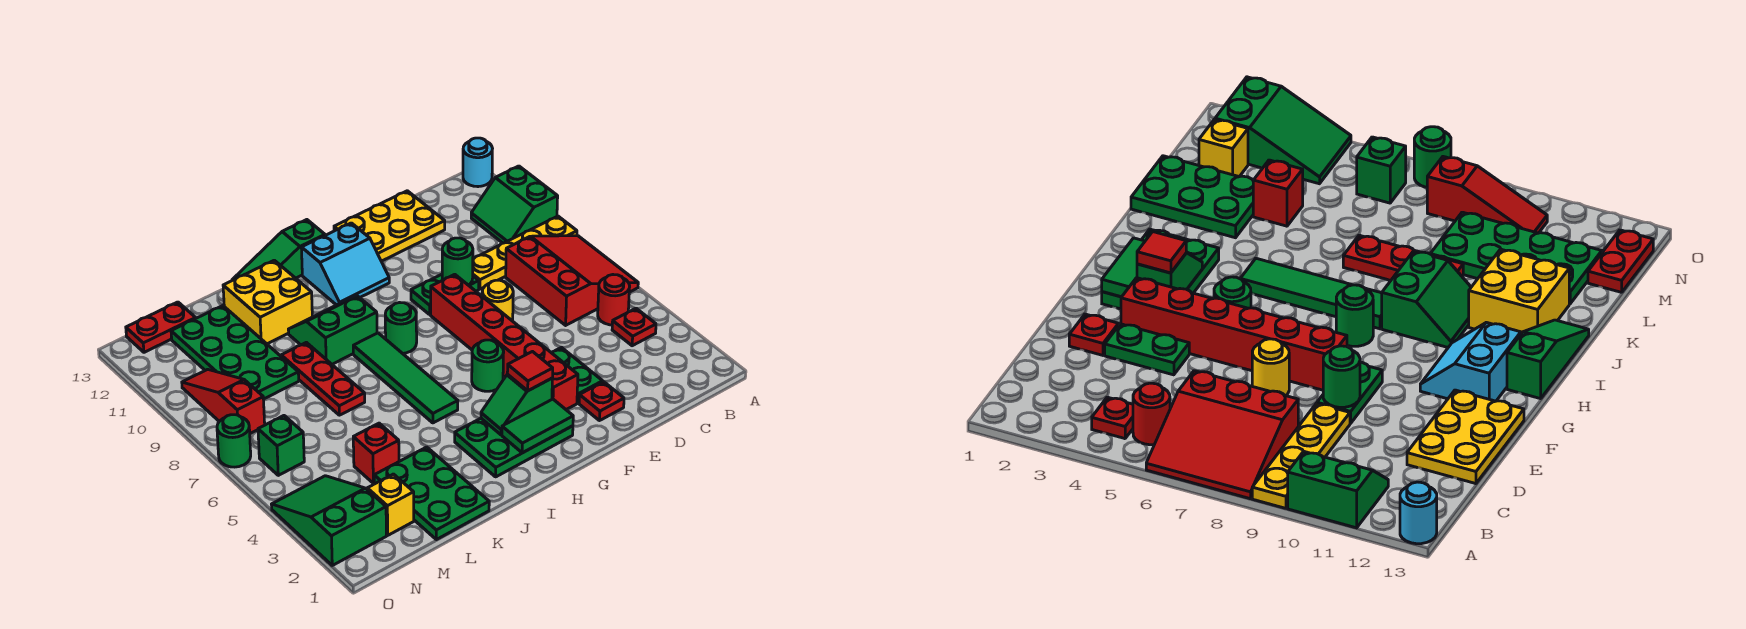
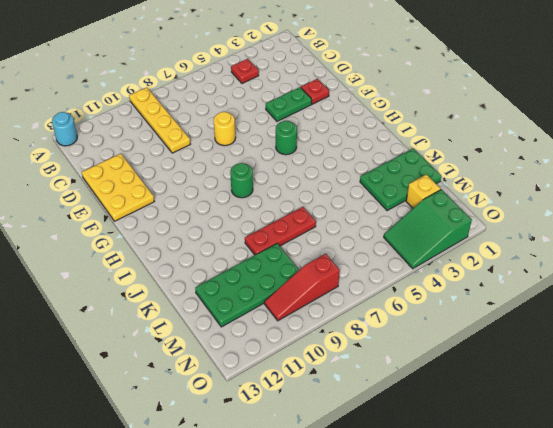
none -> red slope A6:C8 level 1 top C
none -> green slope A10:B11 level 1 top A
none -> red round brick B5 level 1
none -> green plate E9:F9 level 1

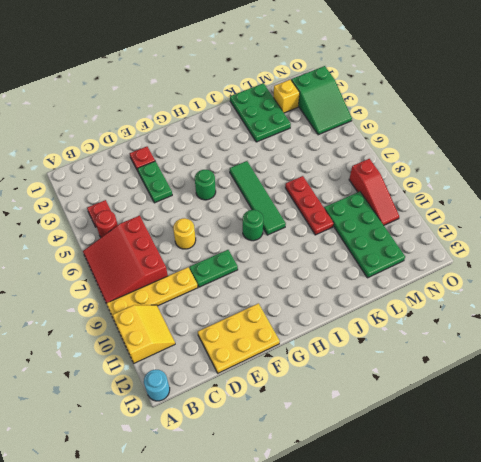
yellow slope A10:B11 level 1 top A -> green slope A10:B11 level 1 top A
none -> red brick F3:F8 level 1
none -> green plate G2:I3 level 1
none -> cyan slope G11:H12 level 1 top 12
none -> green slope H13:J13 level 1 top H

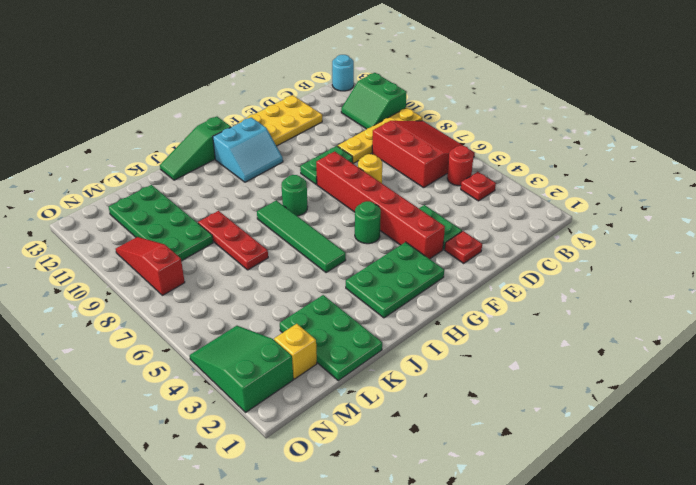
none -> green slope I9:J10 level 1 top 9
none -> yellow brick J11:K12 level 1
none -> red brick L4 level 1
none -> red plate M13:N13 level 1

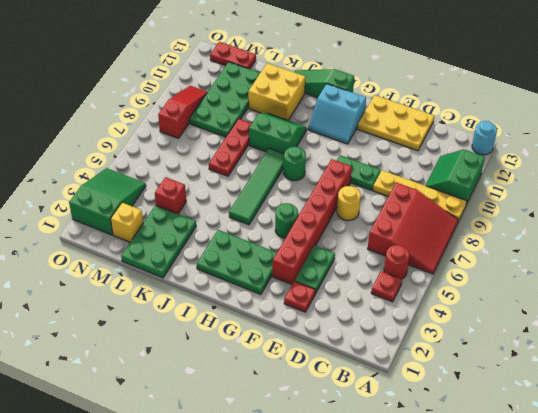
none -> green brick N6 level 1
none -> green round brick O7 level 1
none -> green round brick E9 level 2
none -> green tile G2:H2 level 2

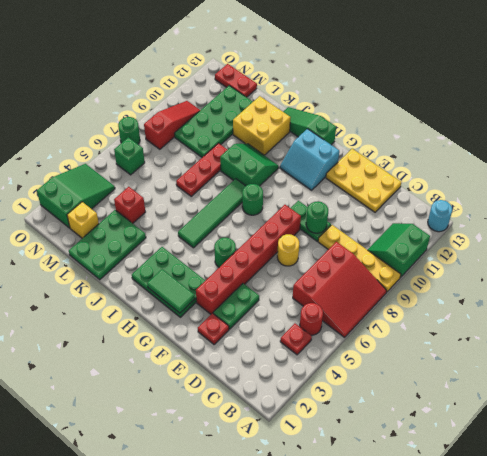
none -> green slope G3:H3 level 2 top G
none -> red tile G3 level 3

